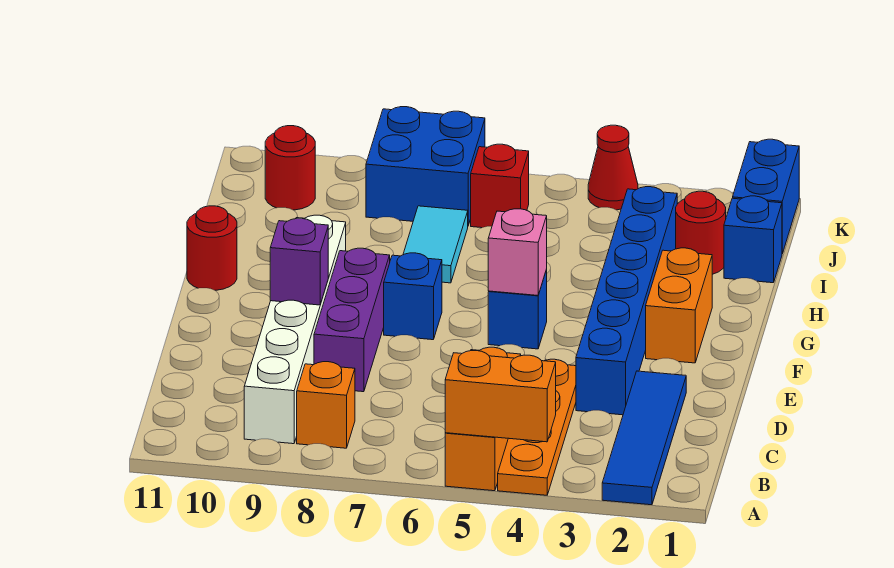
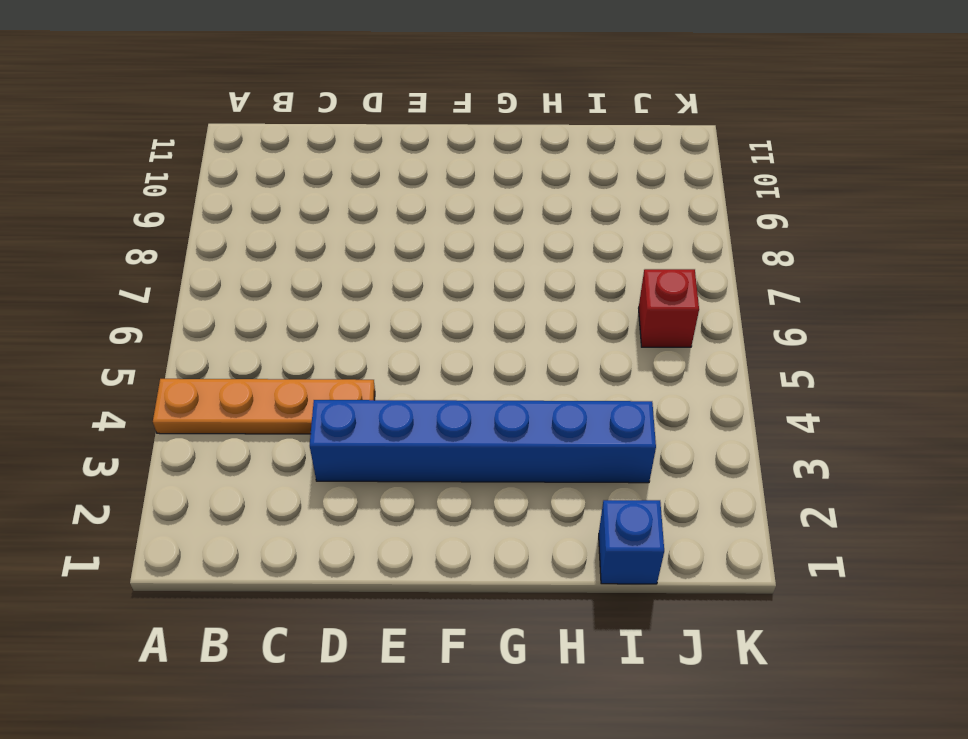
none -> blue tile A2:D2 level 1
none -> orange brick A5:C5 level 1
none -> orange brick B8 level 1

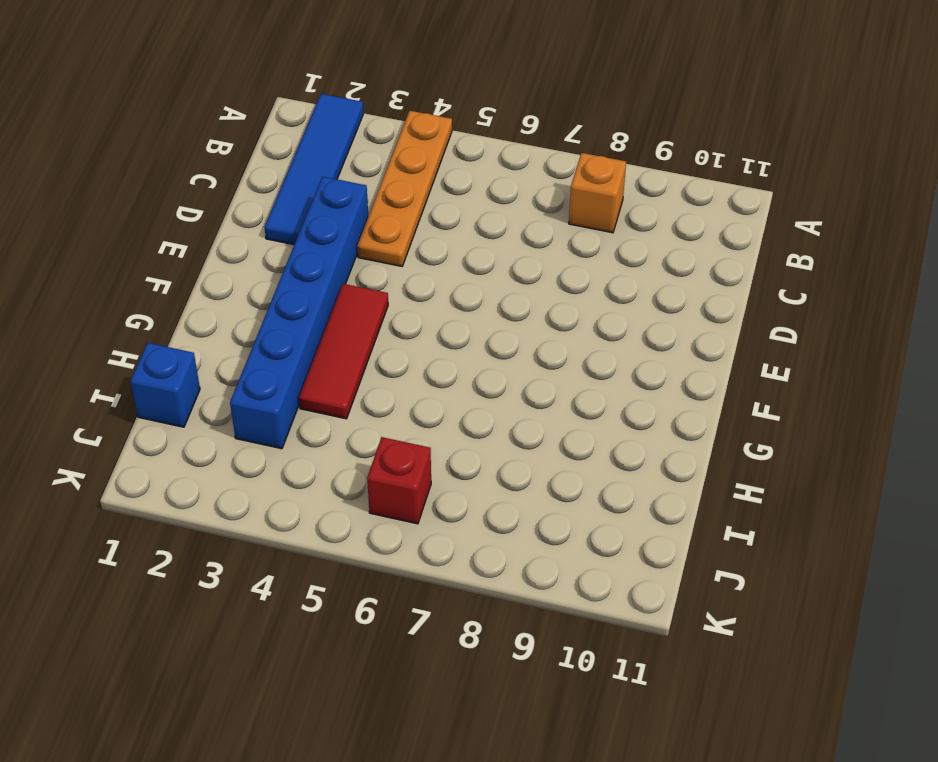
red tile F4:H4 level 1 -> none
none -> orange brick A5:C5 level 1
none -> white brick B9:G9 level 1
none -> purple brick D8:F8 level 1

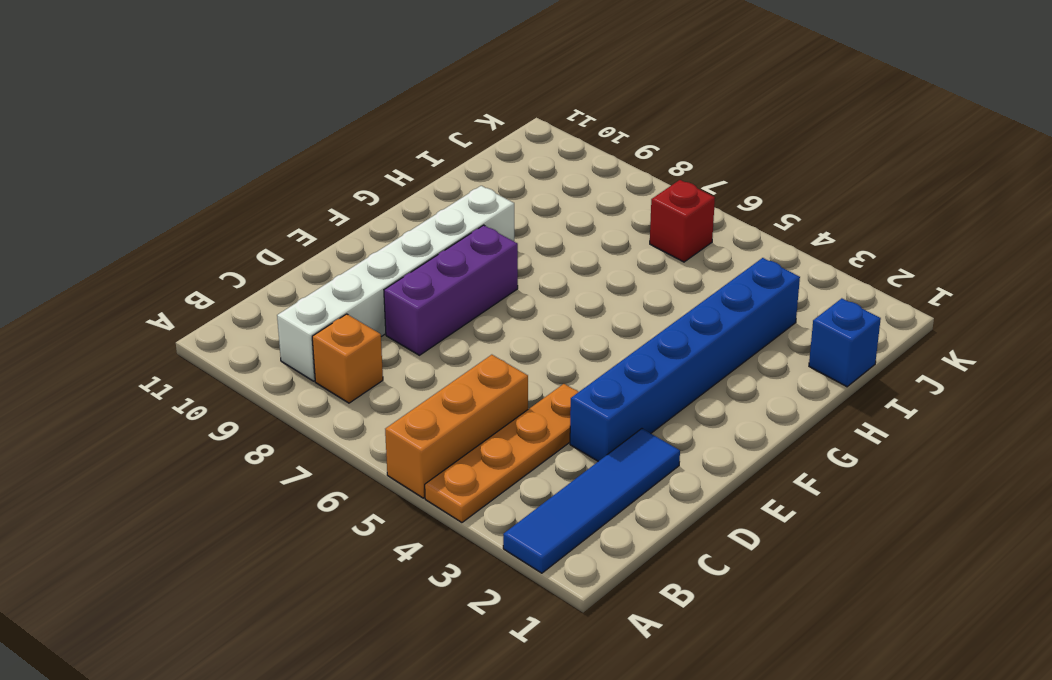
none -> orange brick F2:G2 level 1
none -> blue brick F5 level 1
none -> blue brick F7 level 1

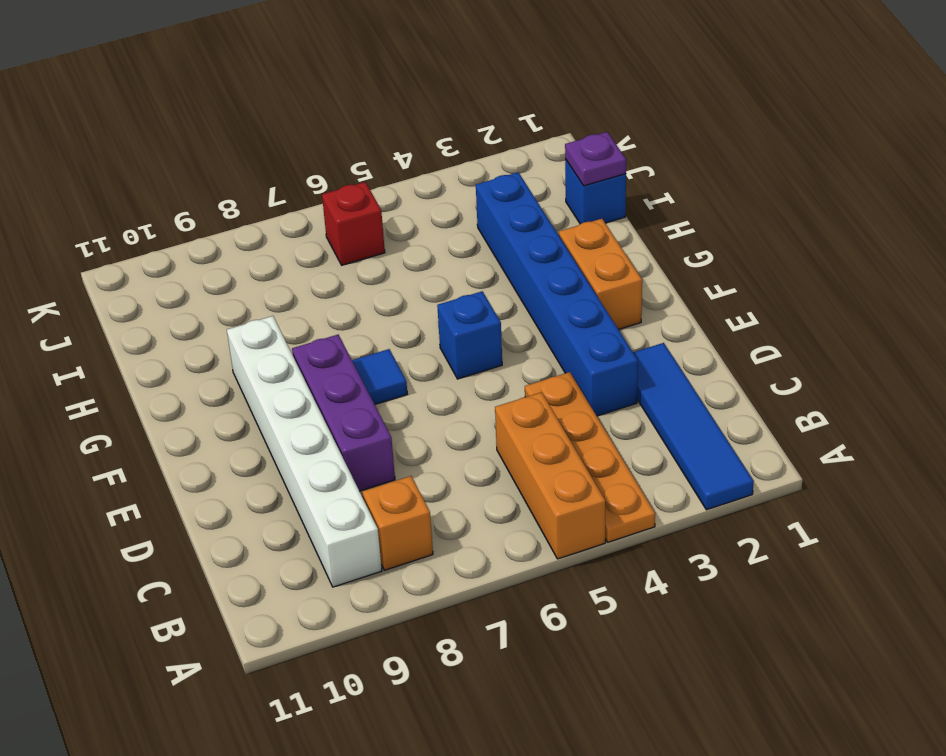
blue tile F7 level 1 -> blue brick F7 level 1
purple plate I1 level 2 -> none
none -> red round brick G11 level 1
none -> cyan tile H7:I7 level 1
none -> red round brick I2 level 1

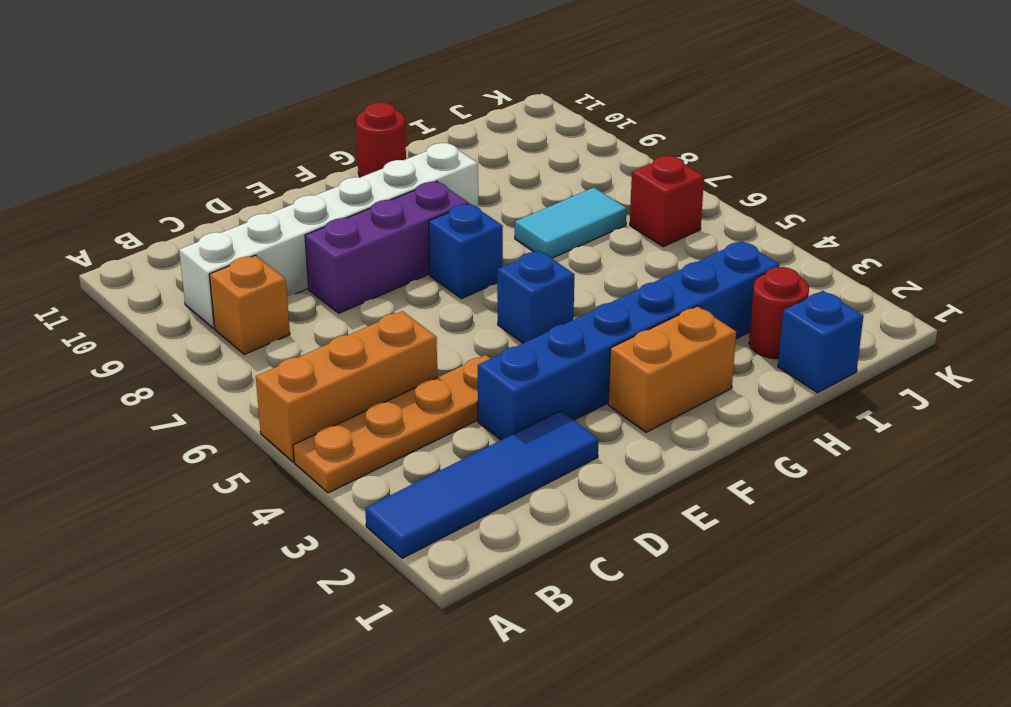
none -> blue brick J1:K1 level 1
none -> blue brick J7:K8 level 1
none -> red round brick J10 level 1

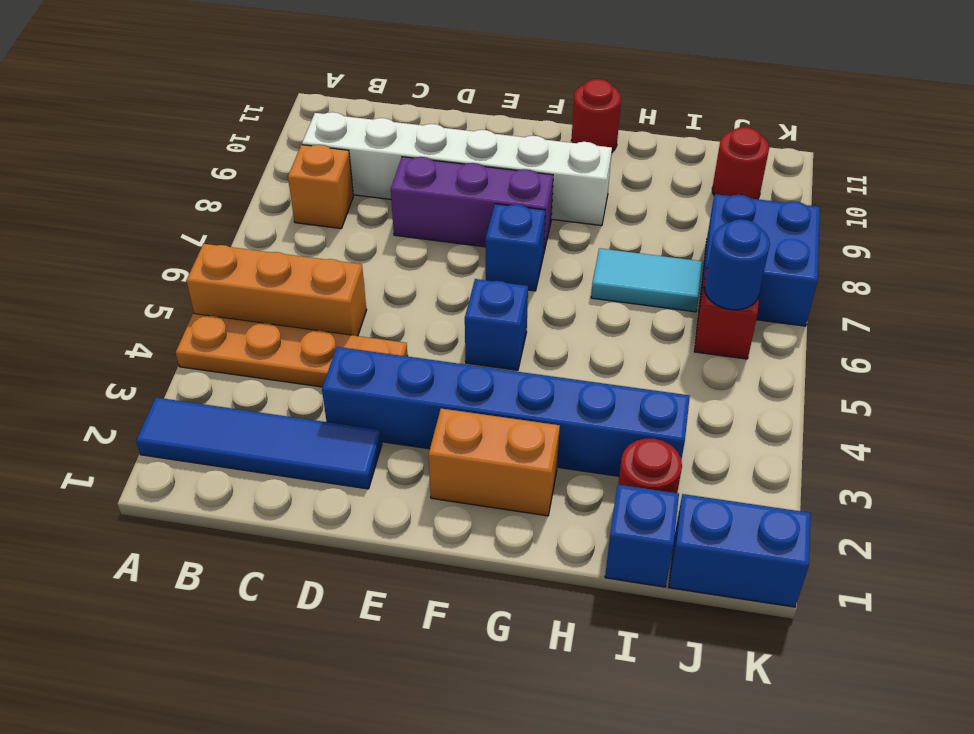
blue round brick J6 level 2 -> none
none -> red cone K4 level 1
none -> orange brick A4:A5 level 2
none -> purple brick E9 level 2

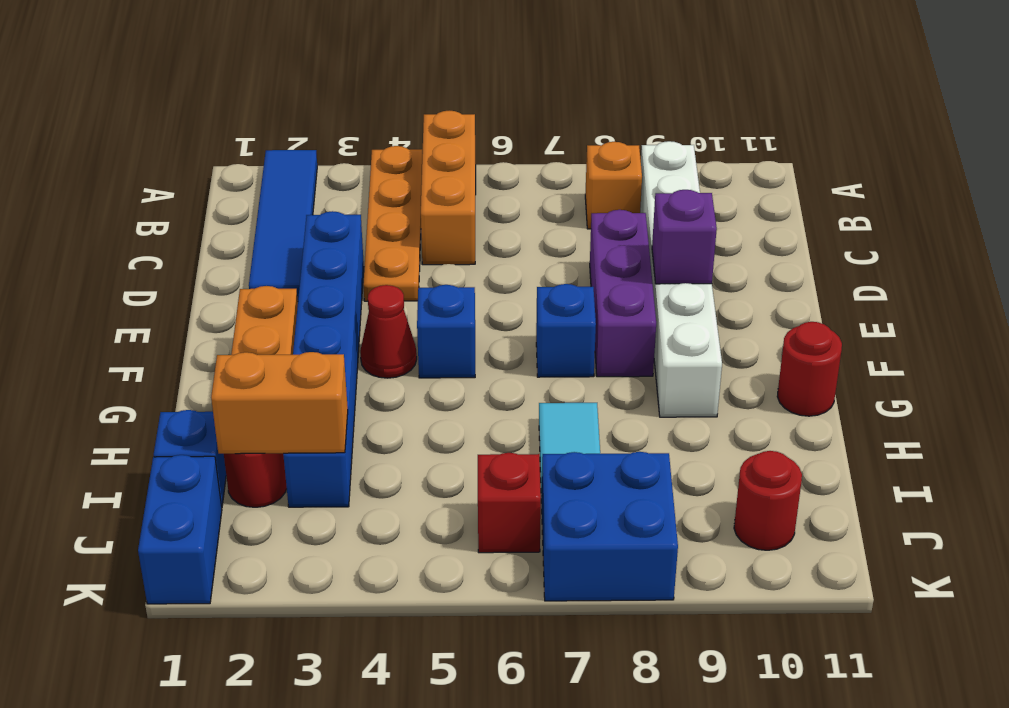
red cone F4 level 1 -> red cone K4 level 1
orange brick I2:I3 level 2 -> orange brick A4:A5 level 2
none -> pink brick F5 level 2

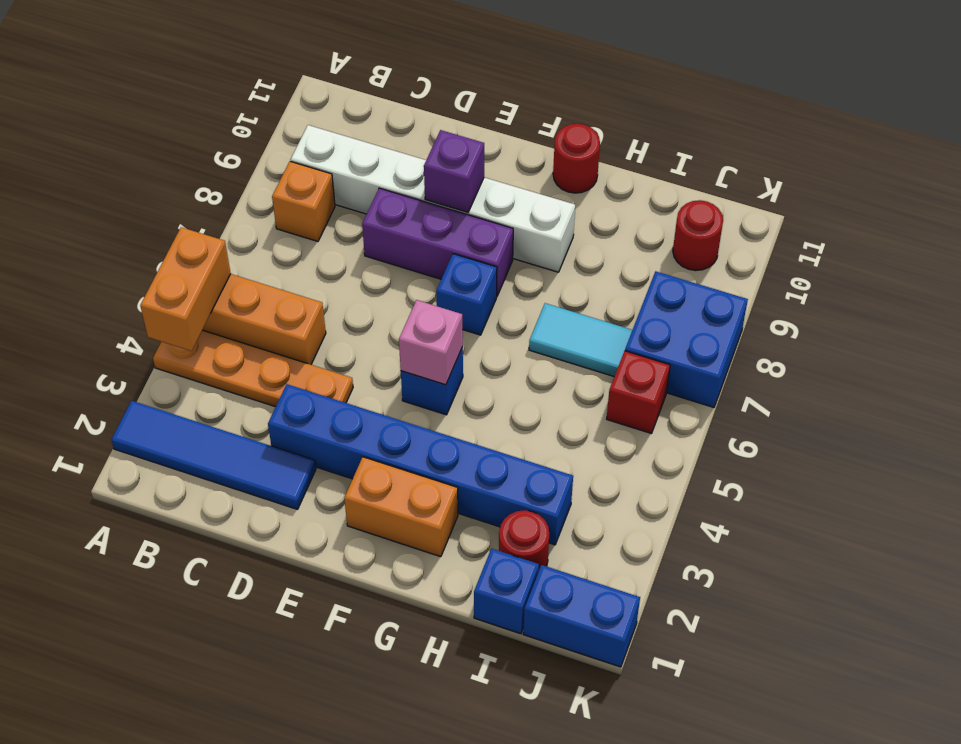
none -> red cone K4 level 1

